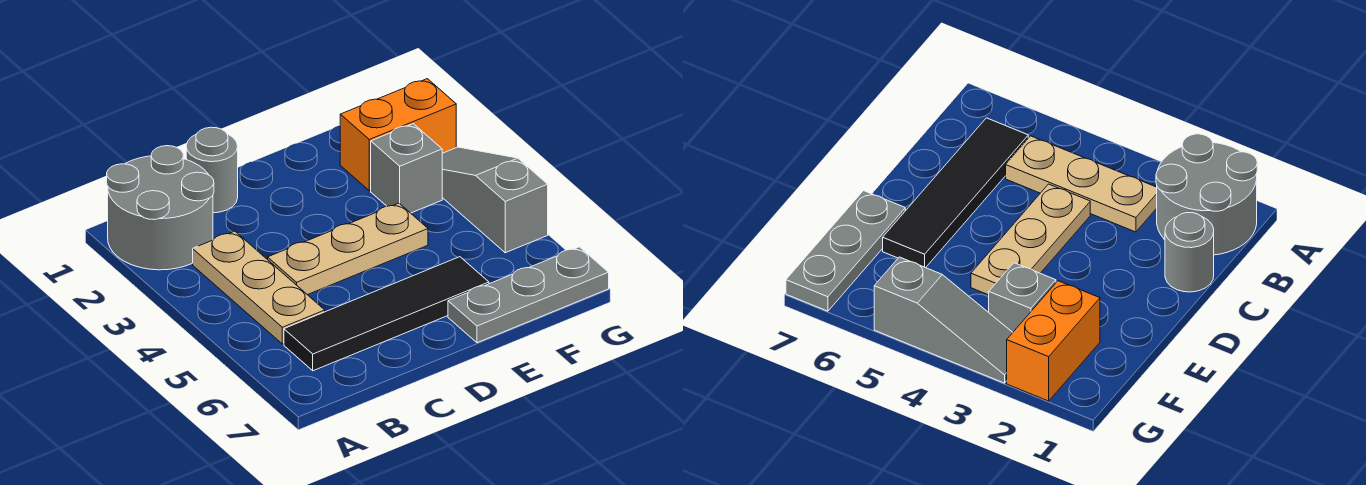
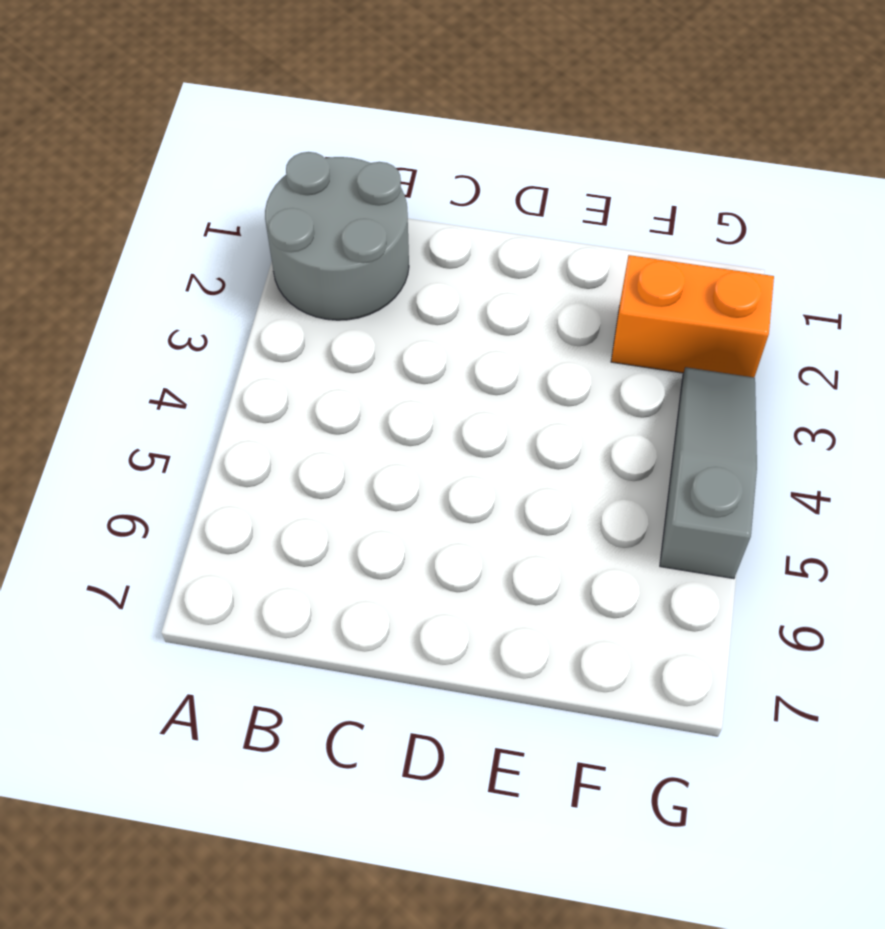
none -> tan plate B3:B5 level 1
none -> black tile B6:E6 level 1

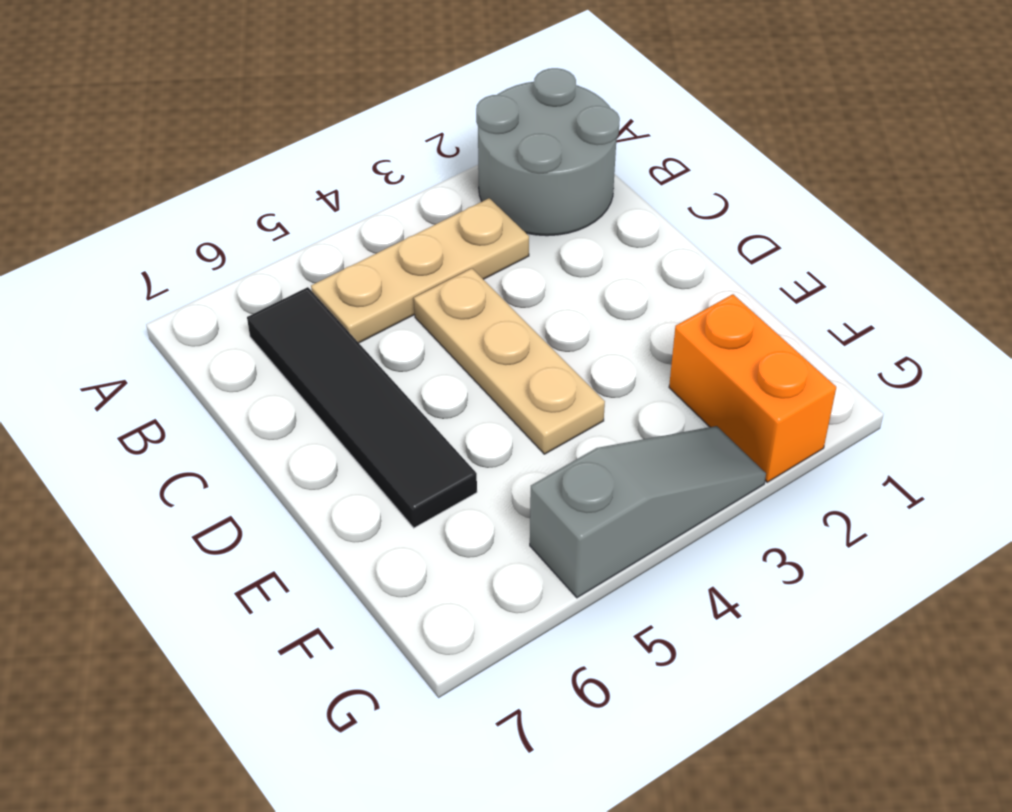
none -> grey round brick C1 level 1
none -> grey plate E7:G7 level 1

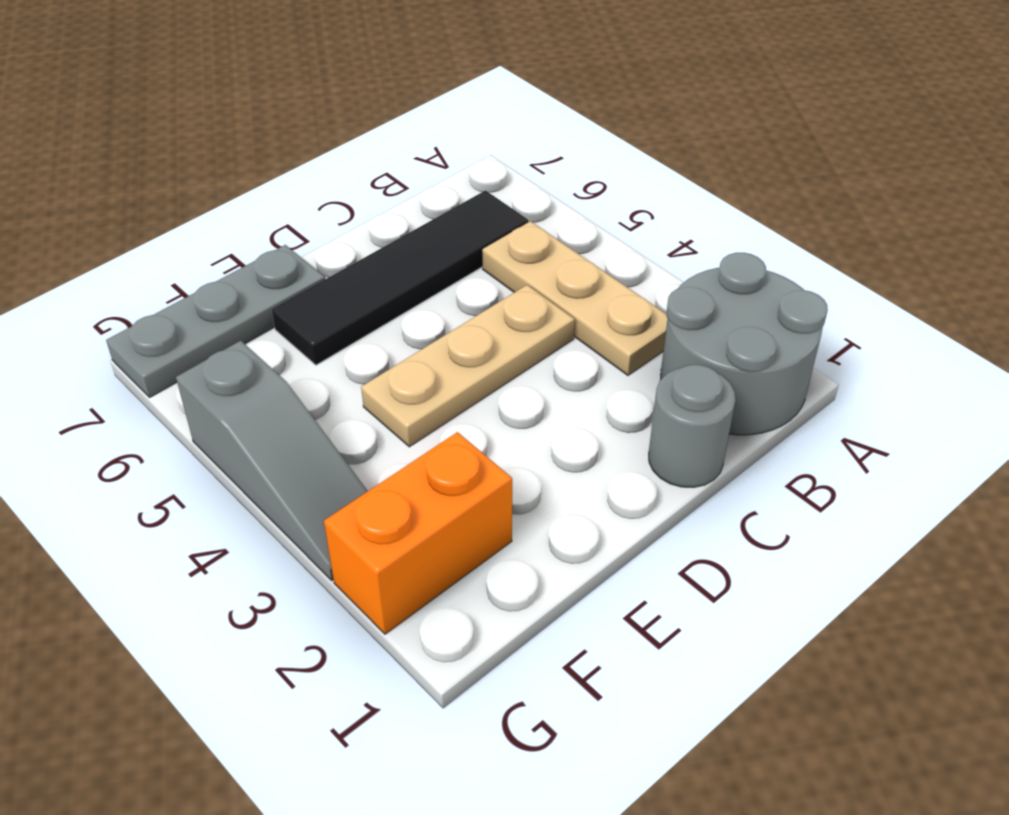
none -> grey brick F3 level 1

